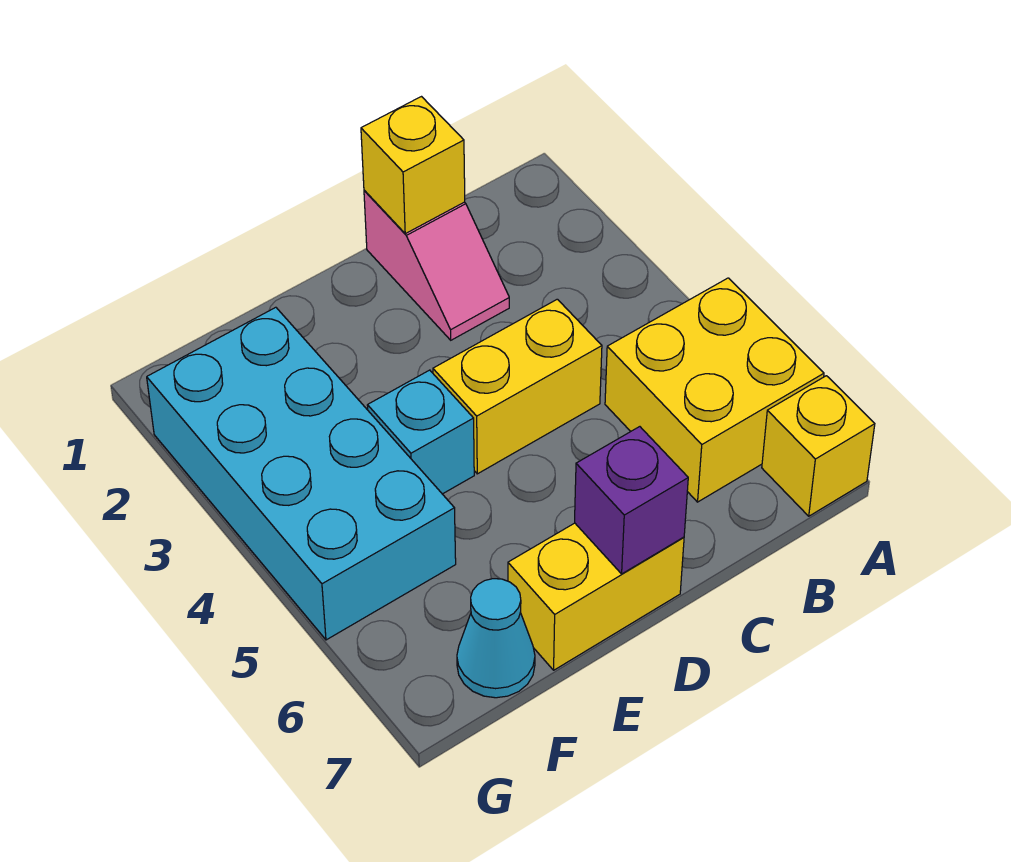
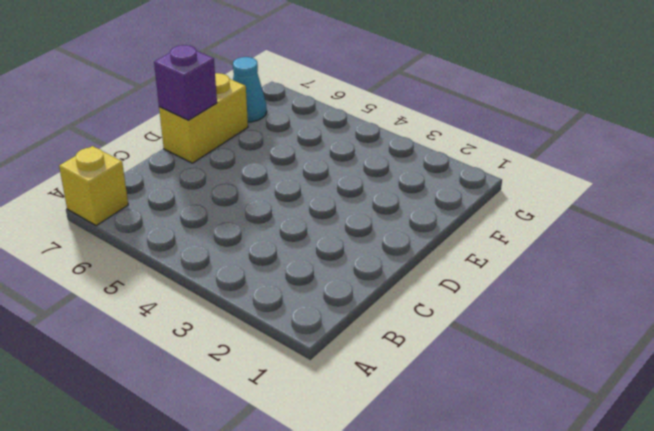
none -> yellow brick A5:B6 level 1
none -> pink slope C1:C2 level 1 top 1

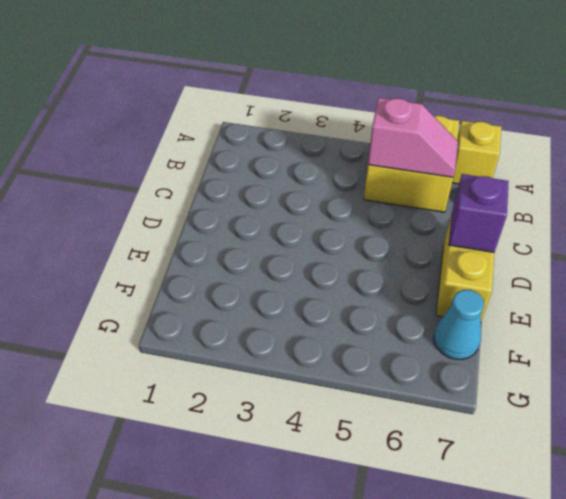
pink slope B5:B6 level 2 top 5 -> pink slope C1:C2 level 1 top 1
none -> yellow brick C4:D4 level 1
none -> cyan brick E4 level 1

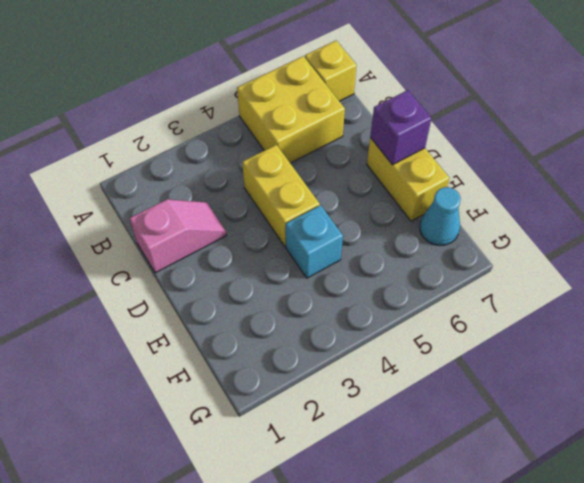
none -> cyan brick F2:G5 level 1
none -> yellow brick C1 level 2

